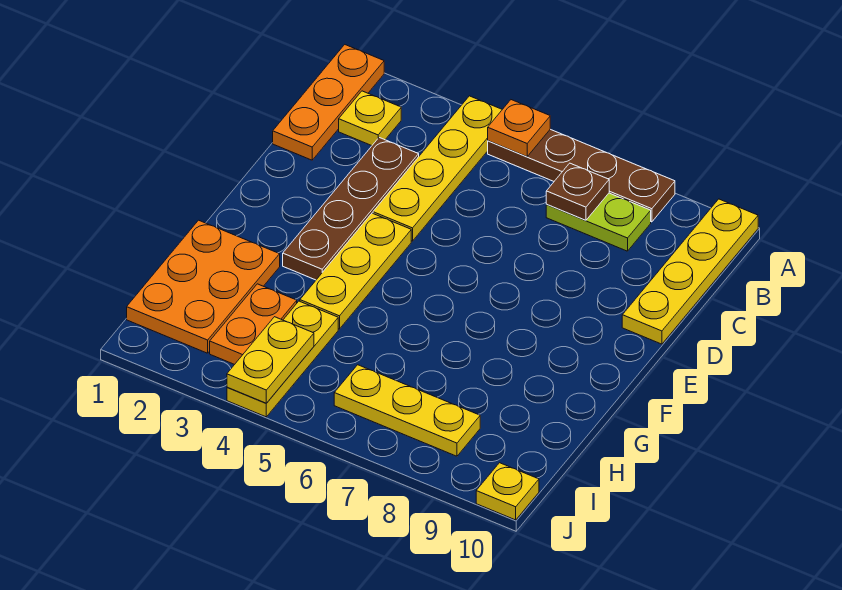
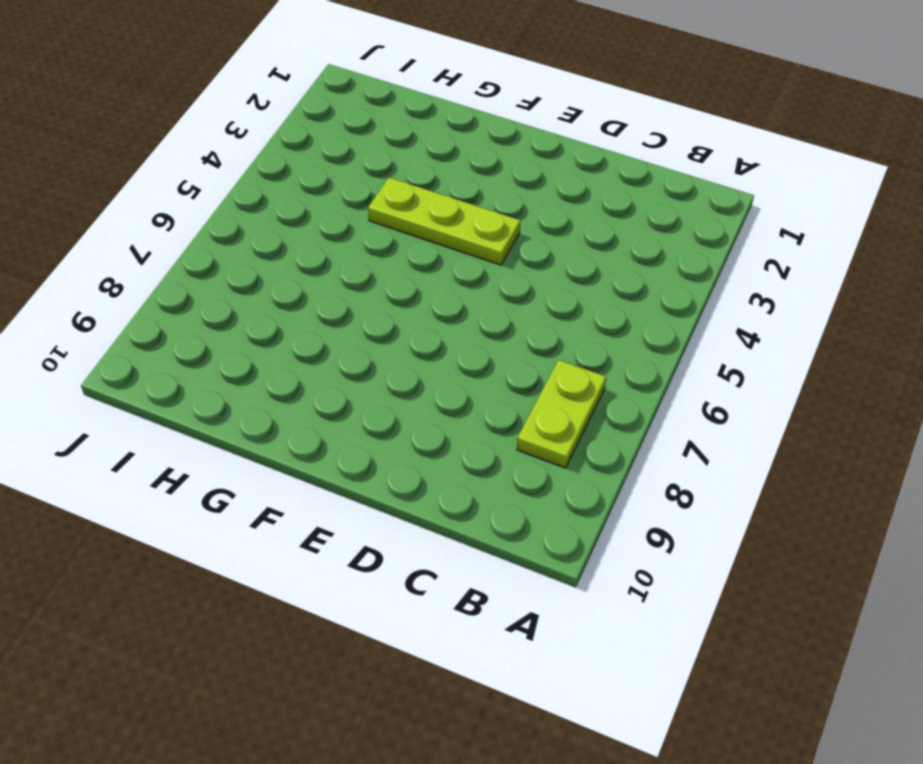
lime plate E4:G4 level 1 -> yellow plate E4:G4 level 1
none -> orange plate A1:C1 level 1
none -> yellow plate A4:D4 level 1
none -> brown plate A5:A8 level 1

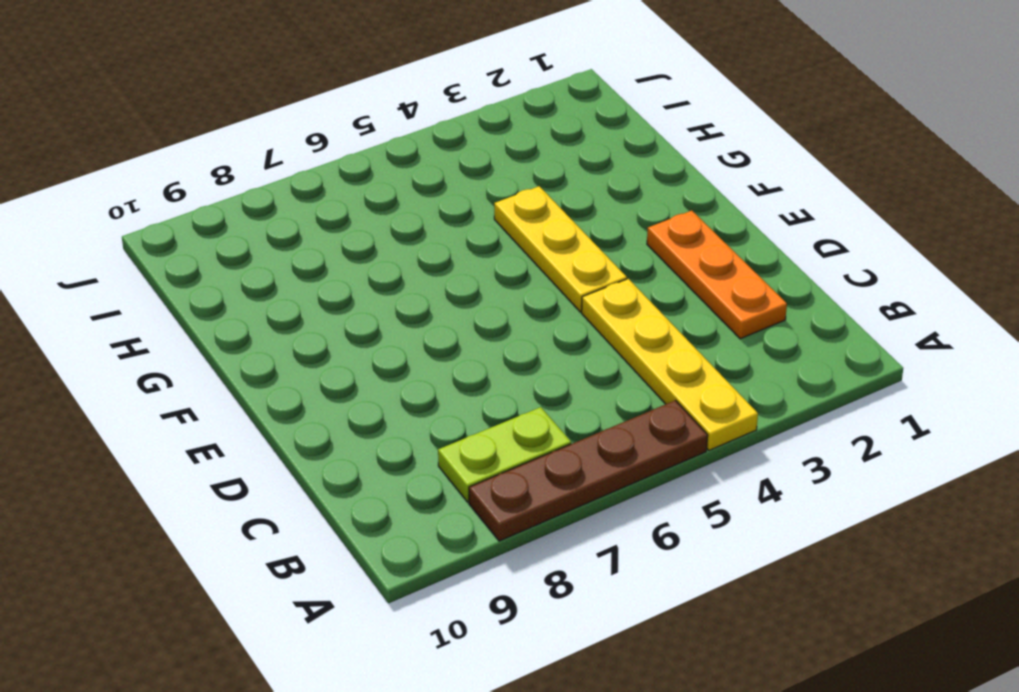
orange plate C2:E2 level 1 -> orange plate A1:C1 level 1
none -> yellow plate A10:D10 level 1
none -> yellow plate B2 level 1
none -> brown plate C3:F3 level 1

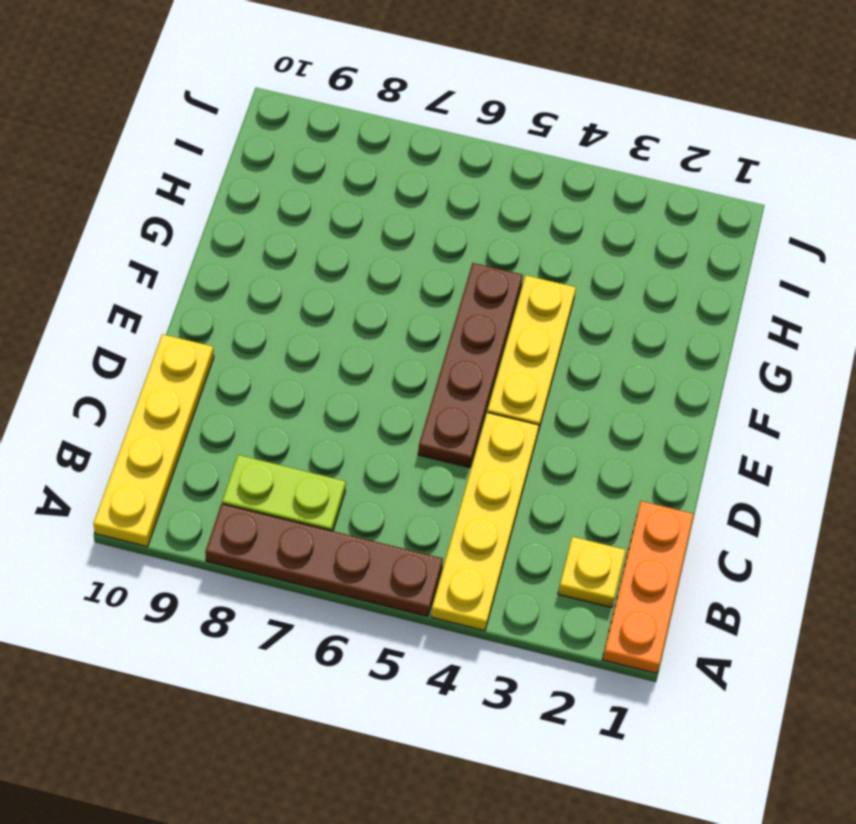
brown plate D5:G5 level 1 -> brown plate C3:F3 level 1
none -> orange plate G1:I2 level 1
none -> orange plate H3:I3 level 1
none -> yellow plate H4:J4 level 1

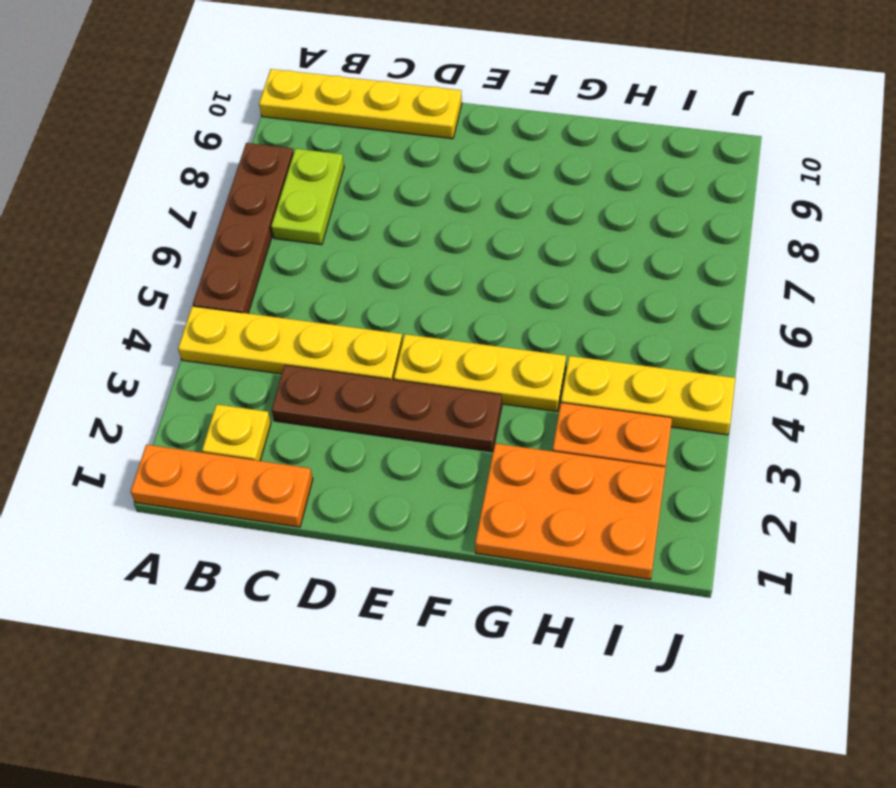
none -> yellow plate I6:I8 level 1
none -> yellow plate J10 level 1
none -> orange plate A5 level 2

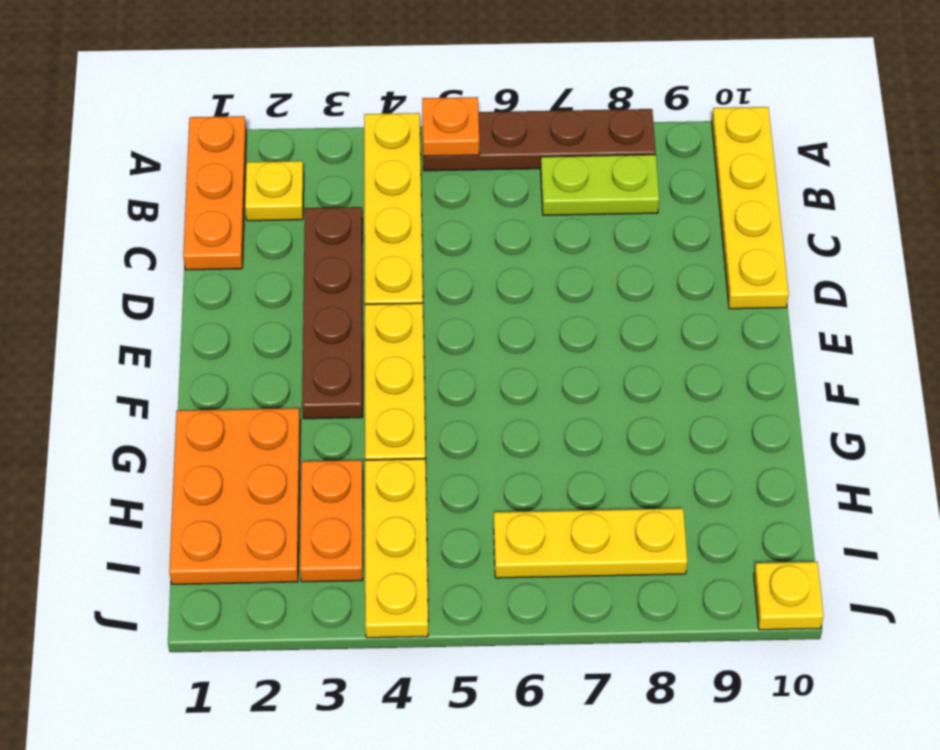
none -> brown plate B7 level 2
none -> yellow plate I4:J4 level 2

